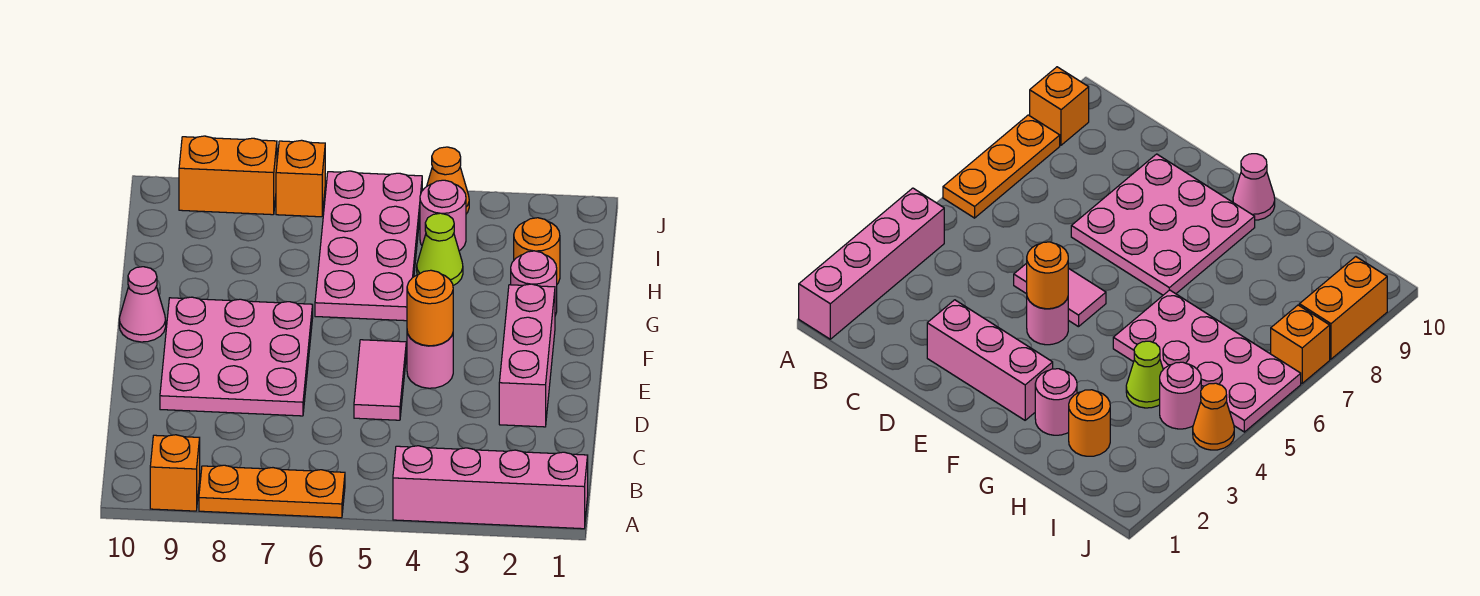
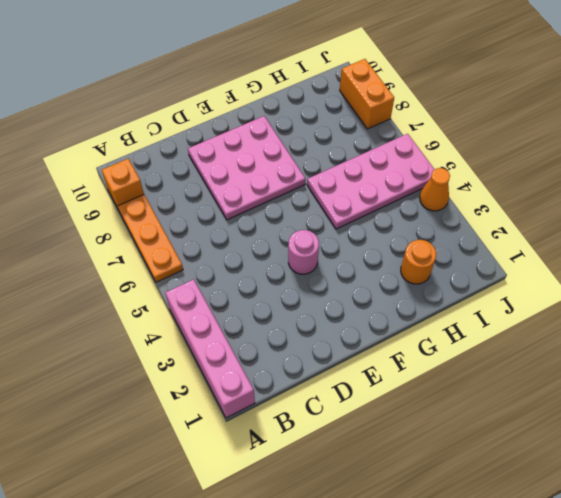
none -> pink brick D2:F2 level 1
none -> pink tile D5:E5 level 1
none -> pink cone F10 level 1

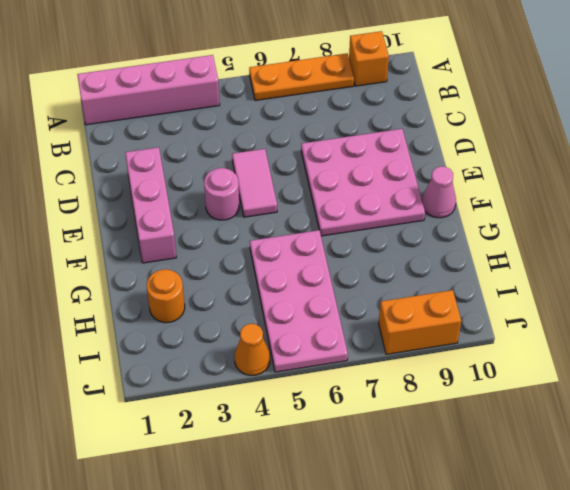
none -> pink round brick G2 level 1
none -> lime cone H4 level 1
none -> pink round brick I4 level 1

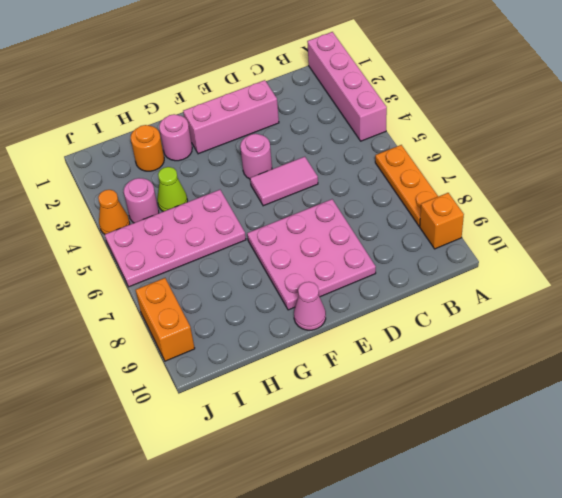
none -> orange brick J7 level 1
none -> orange round brick E4 level 2

